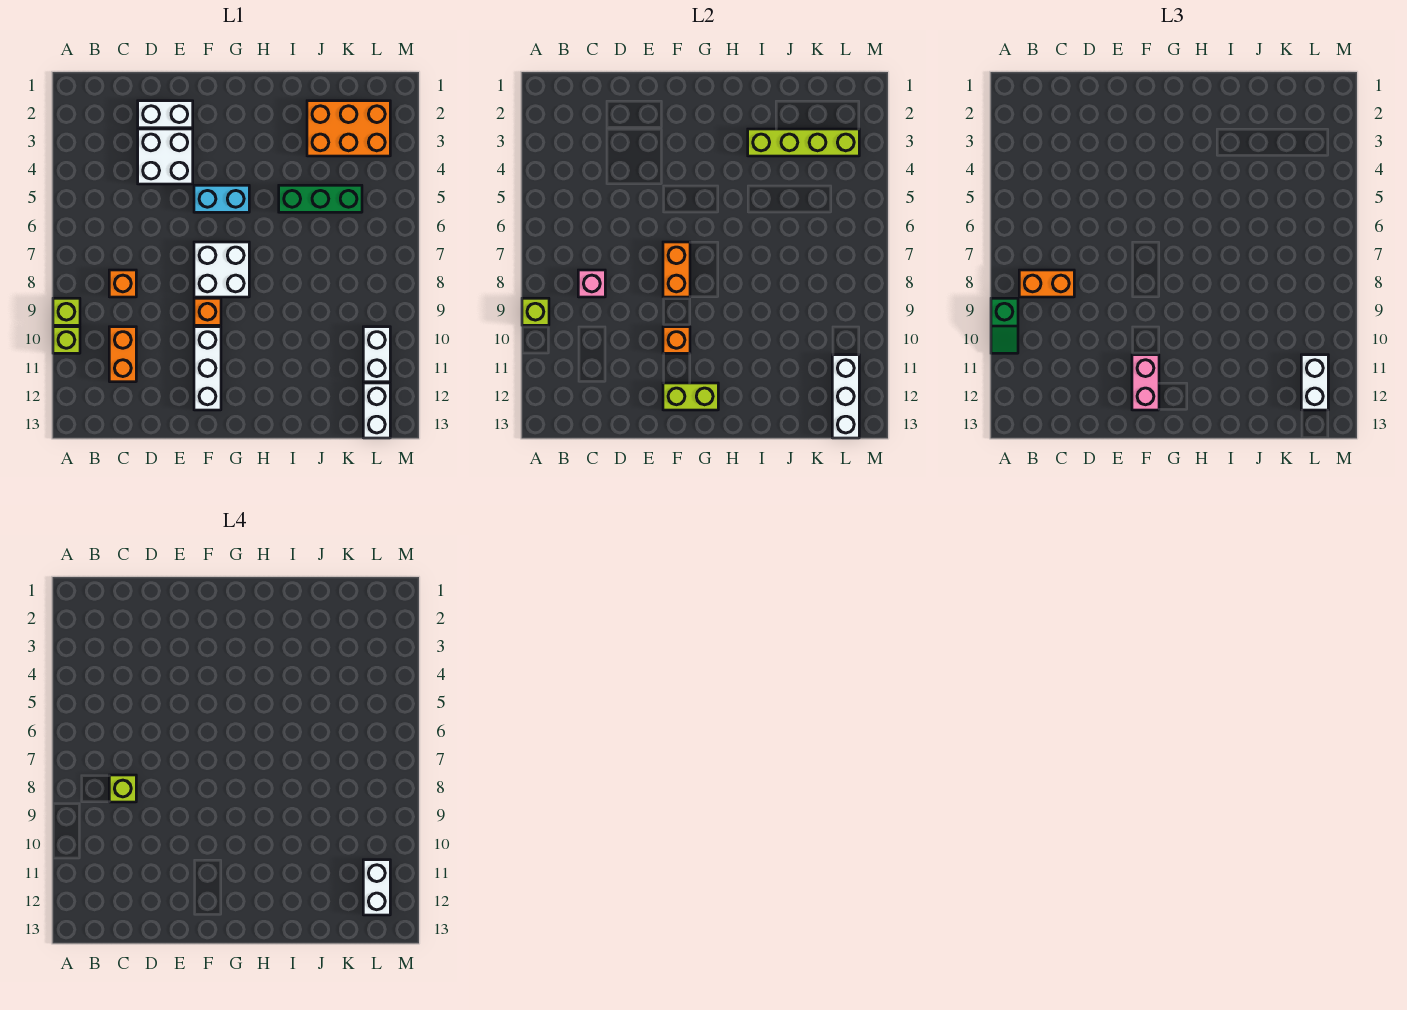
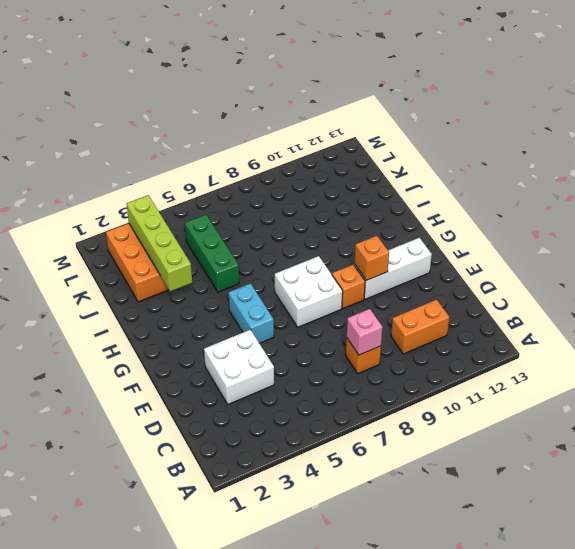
none -> lime brick A9 level 1
none -> lime brick A10 level 1
none -> white brick D2:E2 level 1

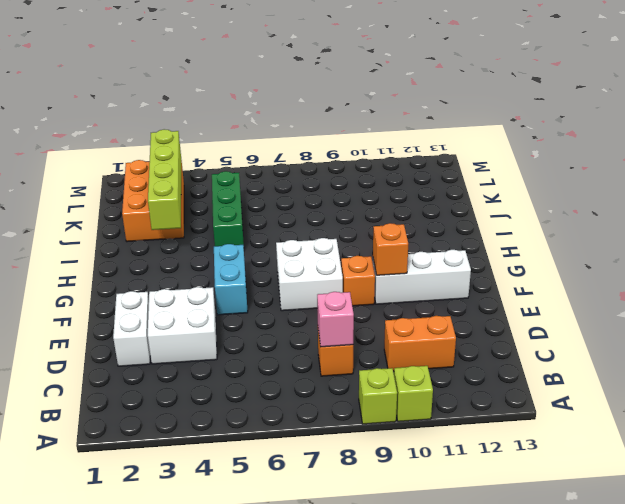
none -> white brick L10:L11 level 1
none -> white brick L12:L13 level 1
none -> lime brick A9 level 2

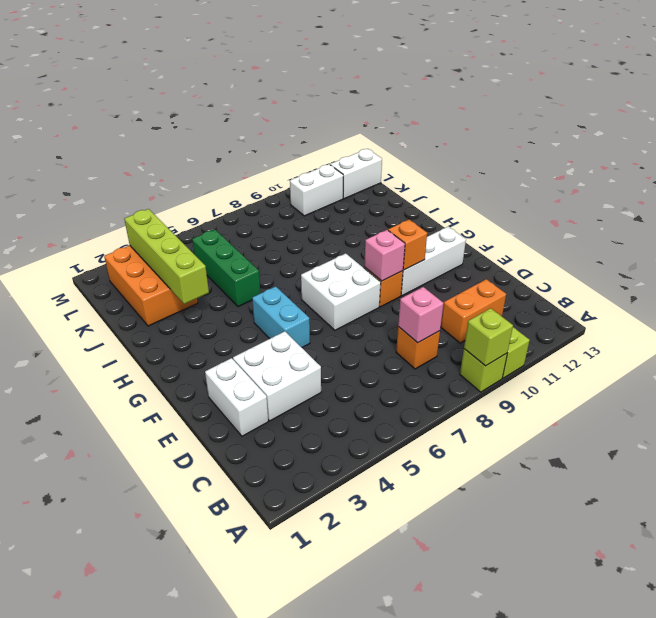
pink brick F9 level 2 -> none
none -> orange brick F7:F8 level 2
none -> lime brick F12:G12 level 2
none -> white brick L11:L13 level 2

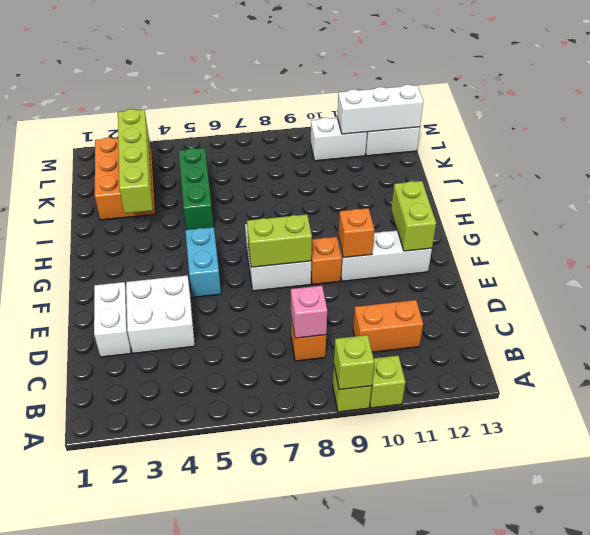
lime brick F7:F8 level 2 -> orange brick F7:F8 level 2
none -> green slope A9:A10 level 3 top 9
none -> orange brick B8:C8 level 3
none -> pink brick F11:F12 level 3

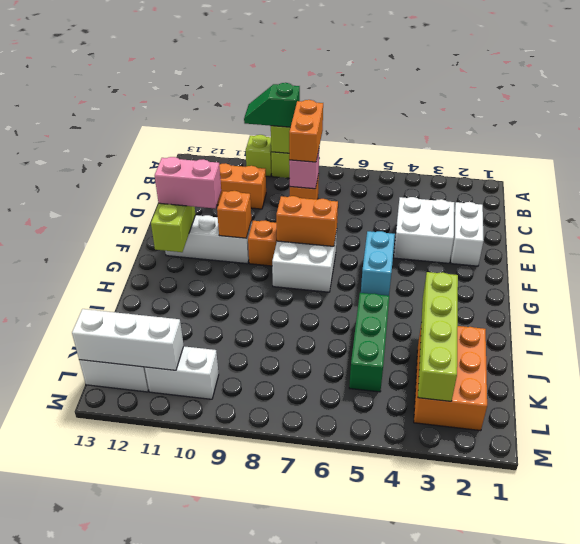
none -> white brick L11:L12 level 3
none -> lime brick C8 level 4
none -> white brick L11:L12 level 4

